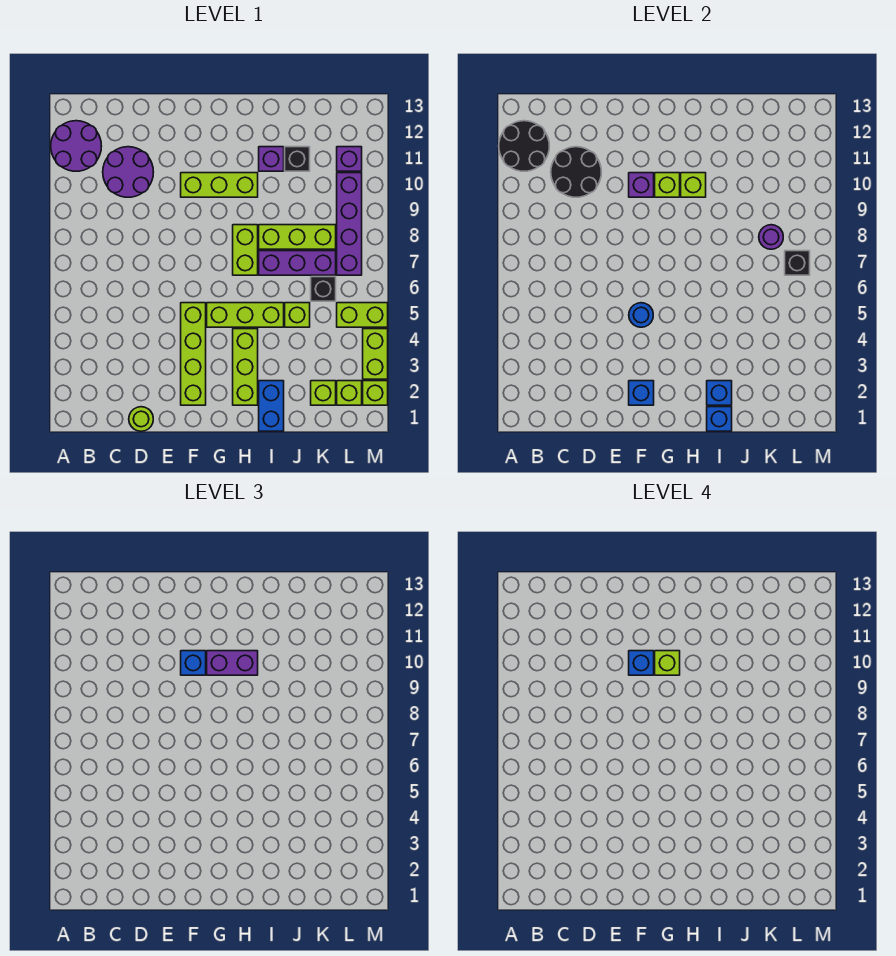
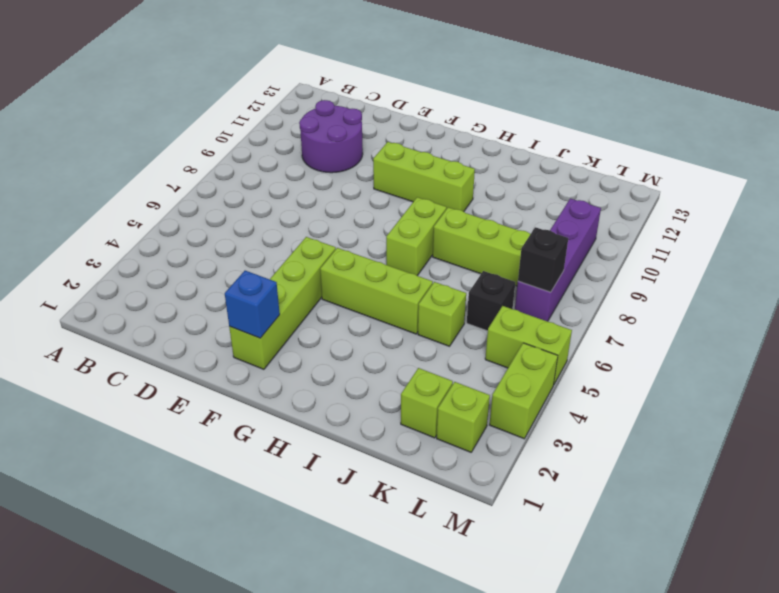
none -> purple round brick A11:B12 level 1
none -> lime round brick D1 level 1
none -> lime brick H2:H4 level 1
none -> blue brick I1:I2 level 1

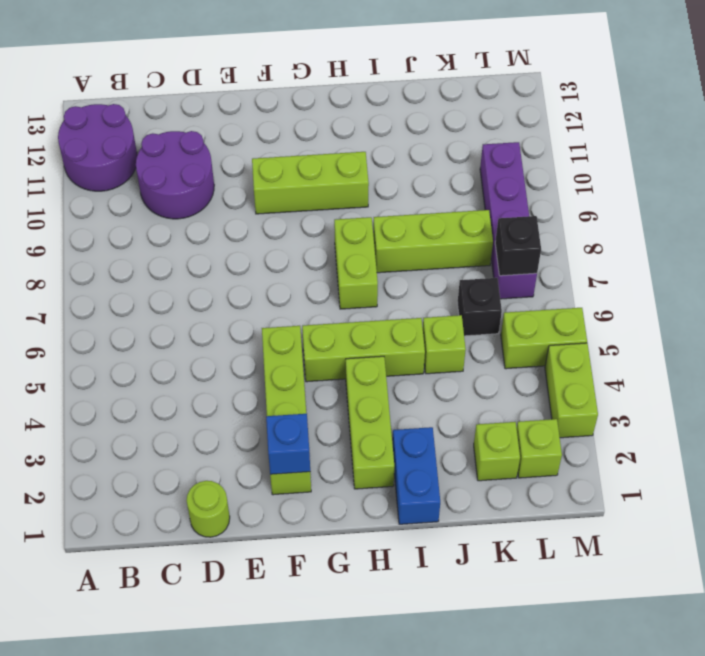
none -> purple brick I7:K7 level 1
none -> purple brick I11 level 1
none -> black brick J11 level 1
none -> purple brick L11 level 1

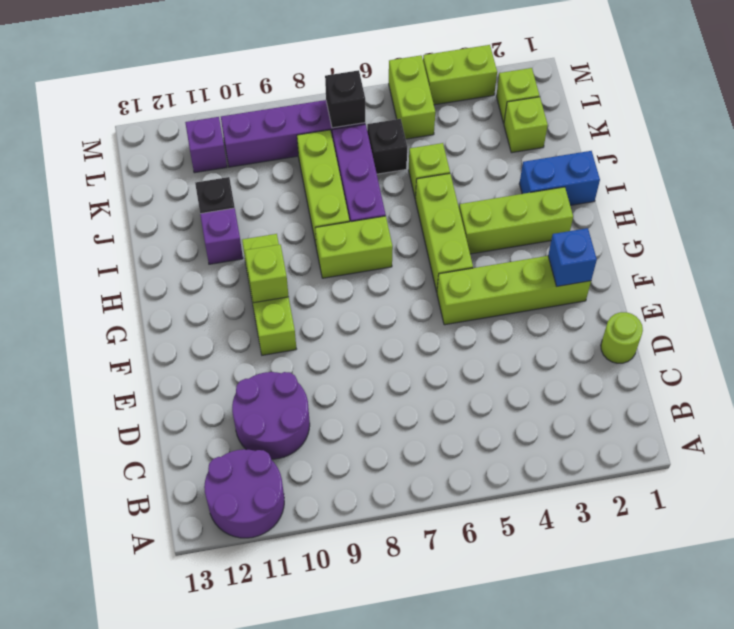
none -> lime brick M2 level 1
none -> black round brick A11:B12 level 2
none -> black round brick C10:D11 level 2
none -> blue round brick F5 level 2

